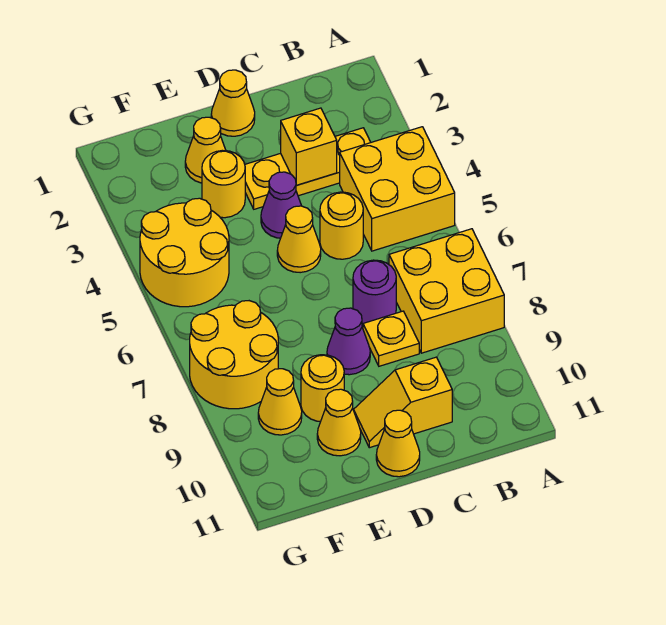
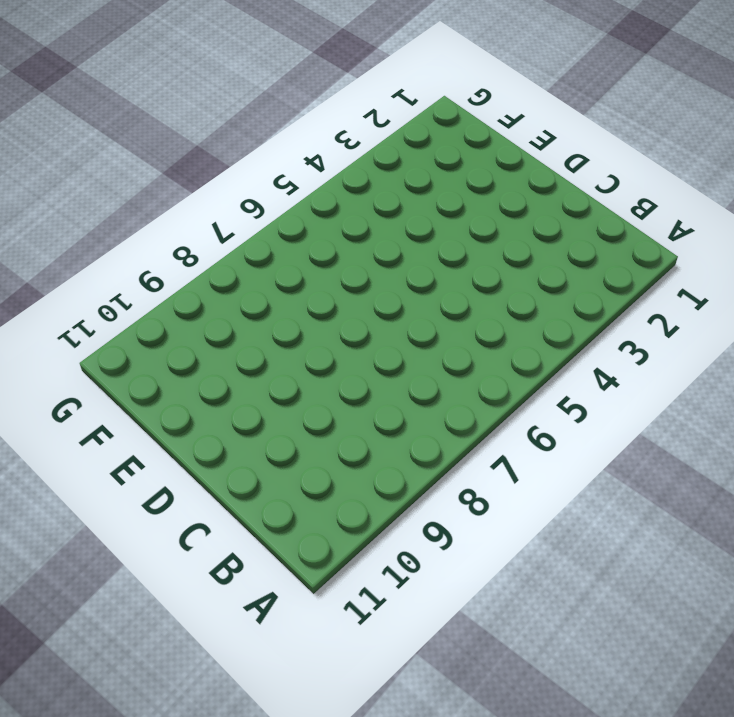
none -> yellow brick A4:B5 level 1
none -> yellow brick A7:B8 level 1
none -> yellow plate B3:D3 level 1

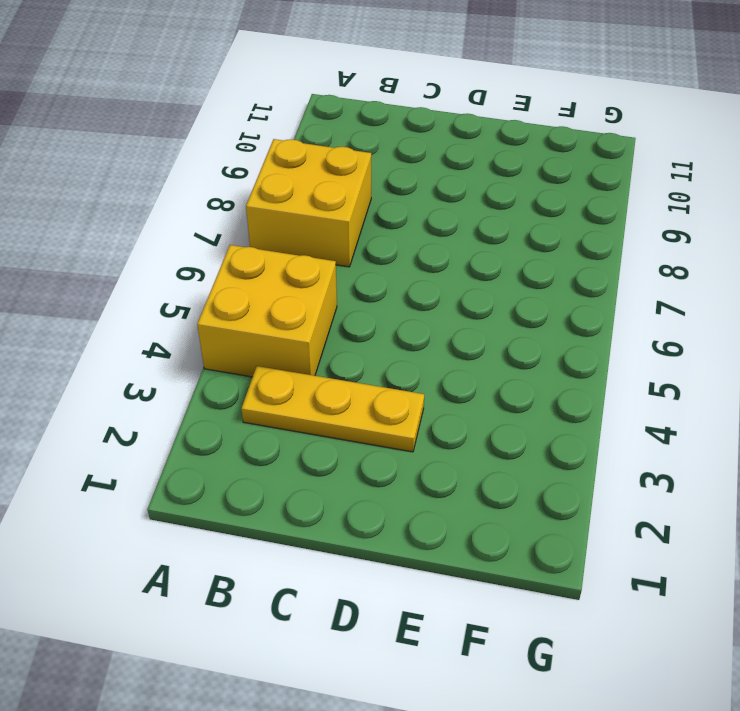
none -> yellow round brick C5 level 1
none -> purple round brick C7 level 1
none -> yellow plate C8 level 1

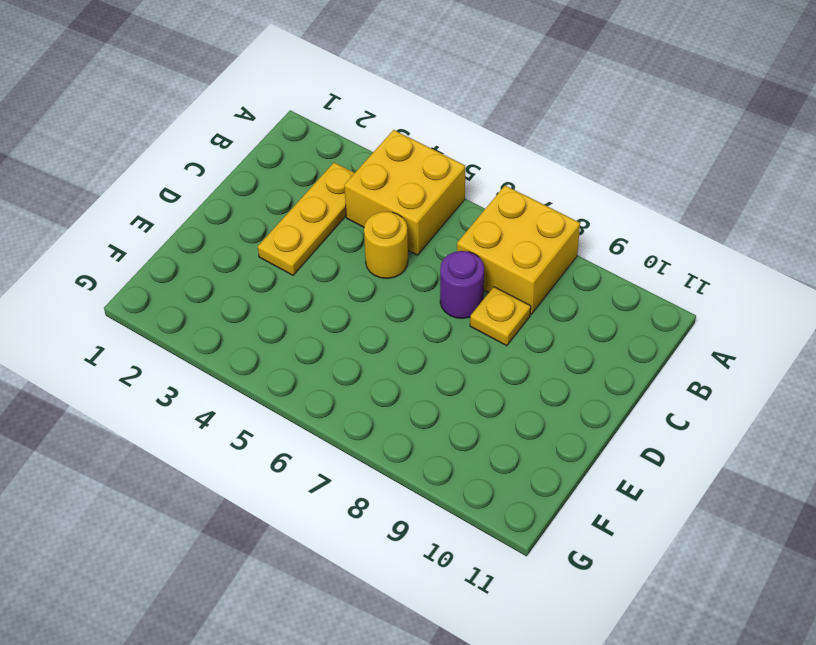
none -> yellow slope C10:D10 level 1 top C
none -> yellow cone D1 level 1
none -> purple cone D4 level 1

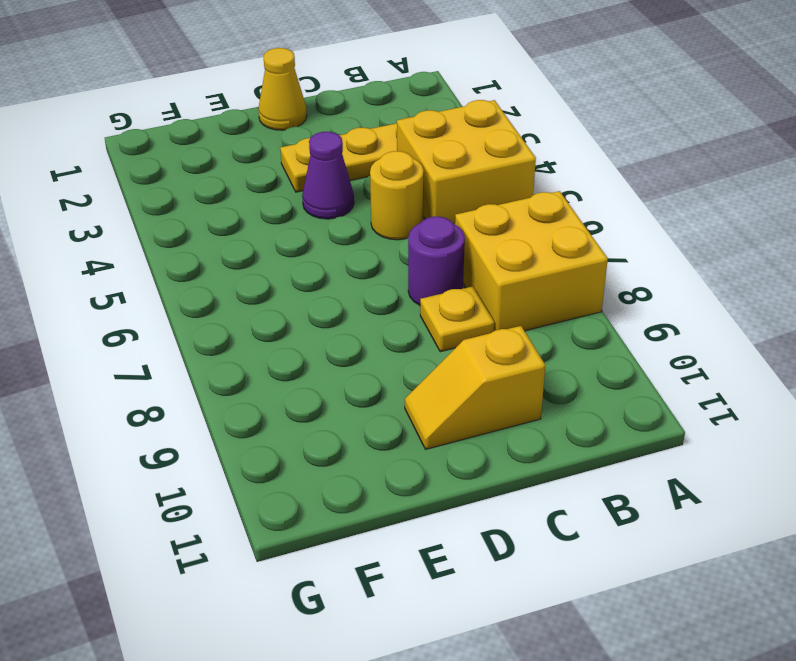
none -> yellow cone D5 level 1
none -> purple cone D8 level 1
none -> yellow cone D11 level 1

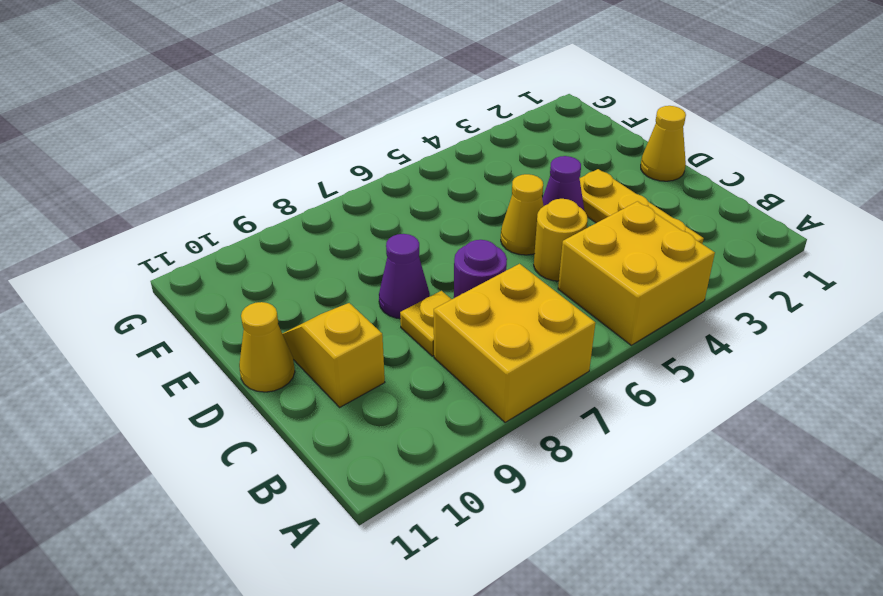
none -> yellow cone E2 level 1
none -> yellow round brick E3 level 1
none -> yellow round brick E9 level 1

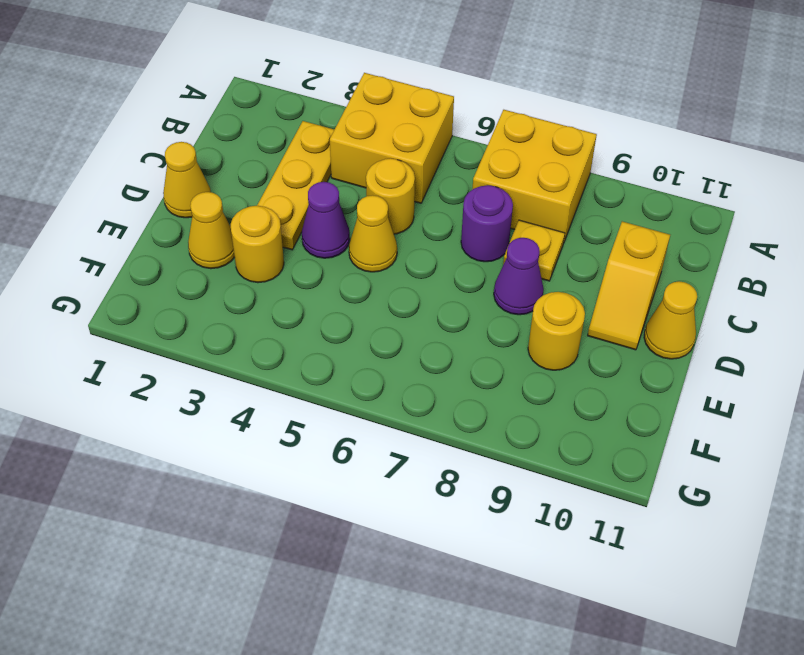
none -> yellow cone E10 level 1
none -> yellow round brick F4:G5 level 1
none -> yellow round brick F7:G8 level 1

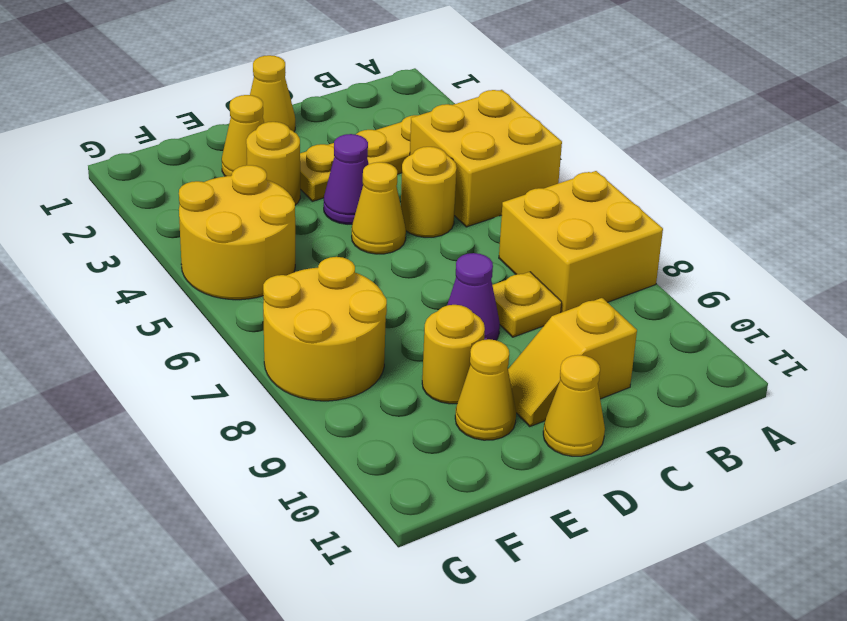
none -> purple round brick C7 level 1
none -> yellow cone F9 level 1
none -> yellow brick C3 level 2

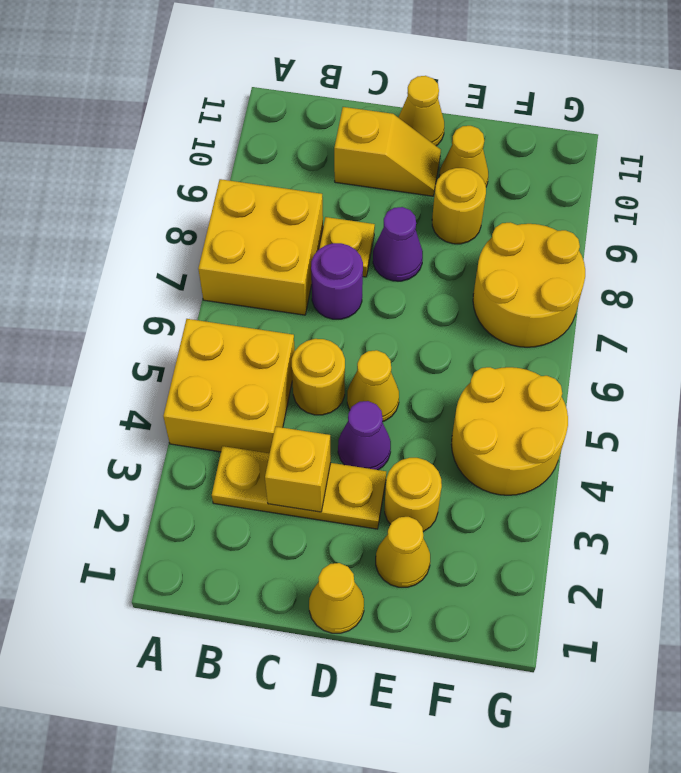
none -> yellow cone F9 level 1

